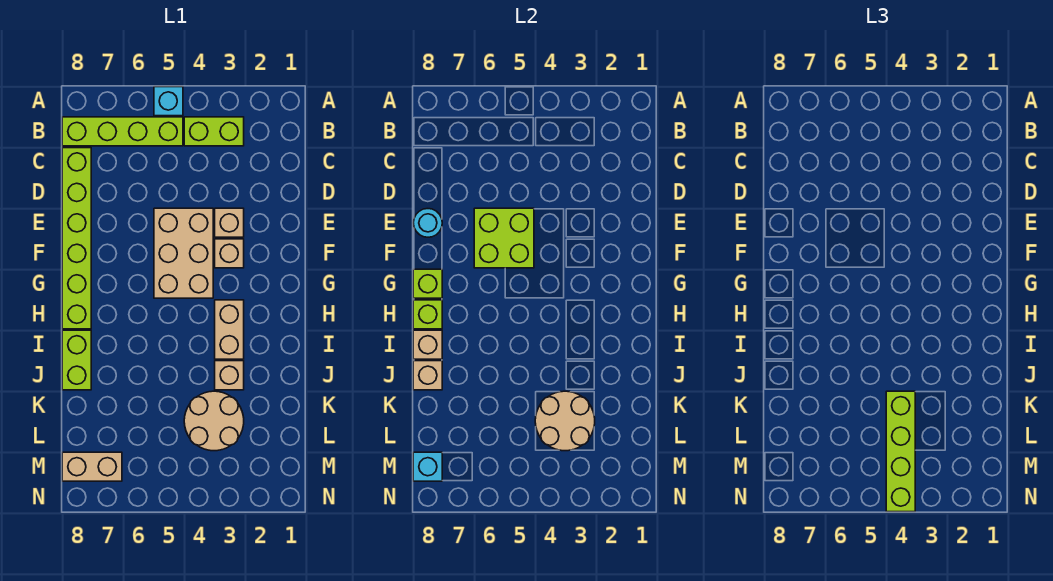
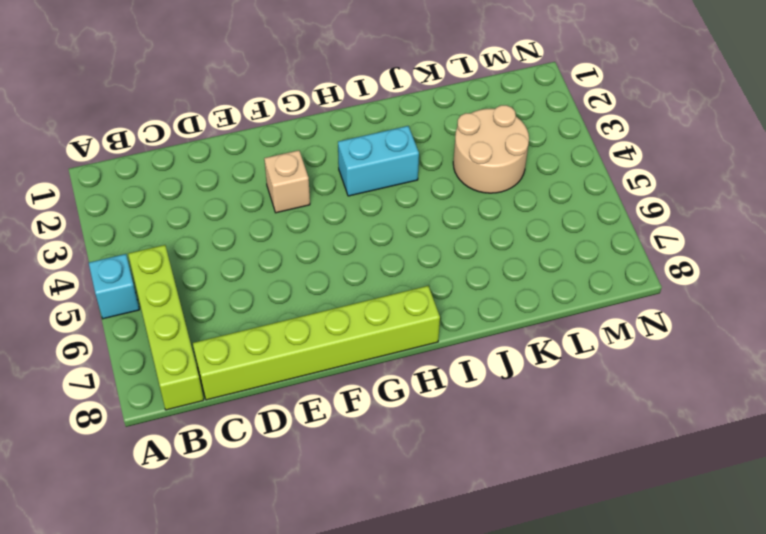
cyan brick H3:I3 level 1 -> tan brick H3:I3 level 1
none -> lime brick B3:B4 level 1
none -> tan brick E3 level 1
none -> tan brick E4:G5 level 1

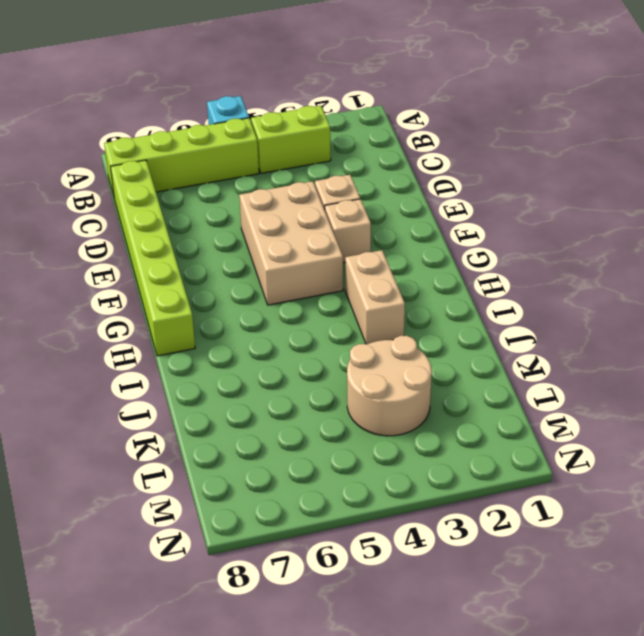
none -> lime brick I8:J8 level 1
none -> tan brick J3 level 1
none -> tan brick M7:M8 level 1

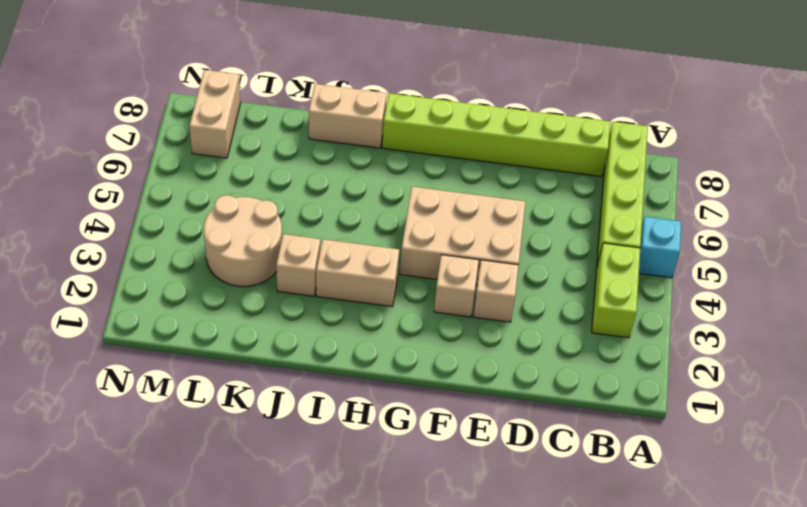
tan brick I8:J8 level 1 -> lime brick I8:J8 level 1
none -> lime brick E5:F6 level 2
none -> cyan round brick E8 level 2
none -> lime brick G8 level 2

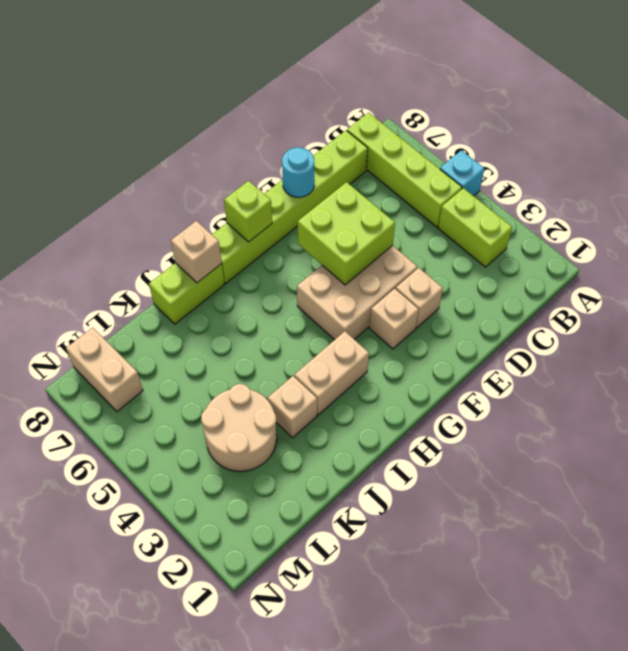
none -> lime brick H8 level 2
none -> tan brick J8 level 2
none -> tan round brick K3:L4 level 2

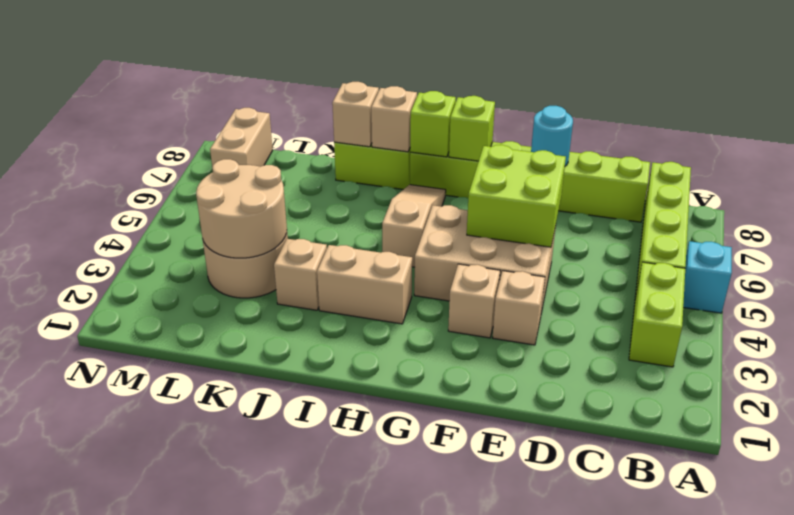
tan slope H5:H7 level 1 top 5 -> none
none -> cyan brick M8 level 2
none -> lime brick K4:N4 level 3

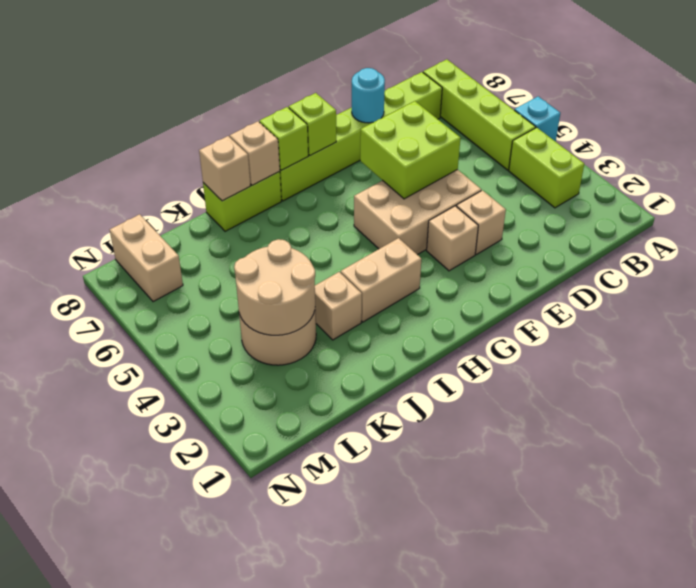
none -> cyan brick M8 level 2
none -> lime brick K4:N4 level 3

